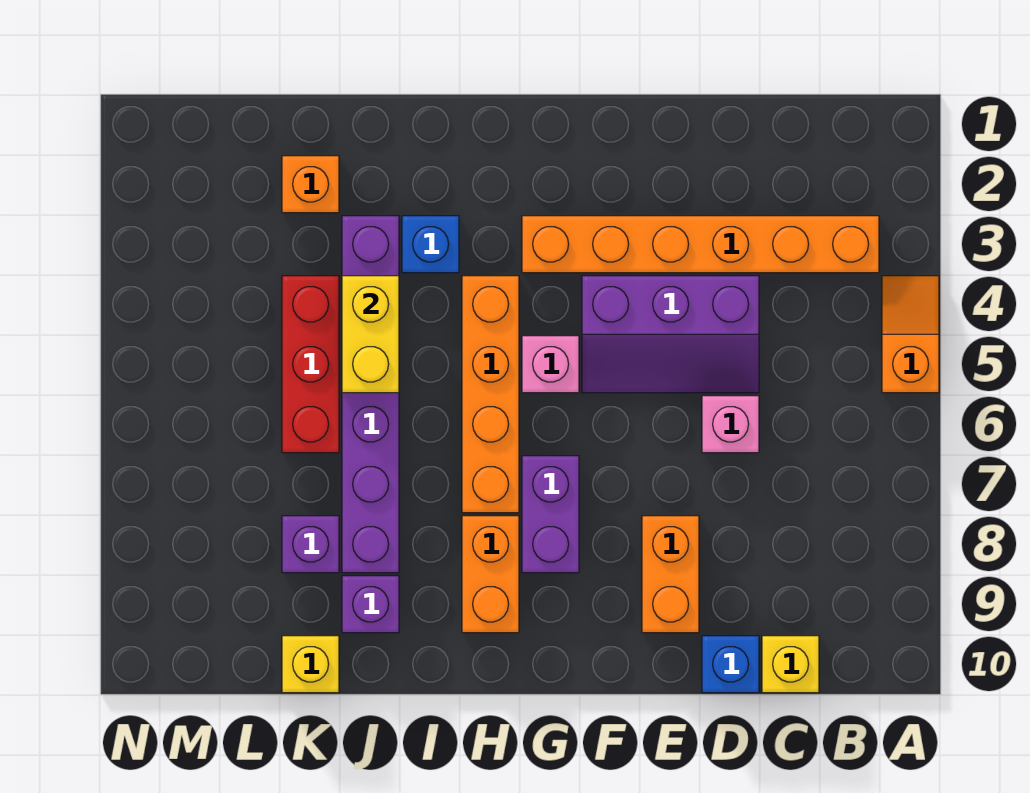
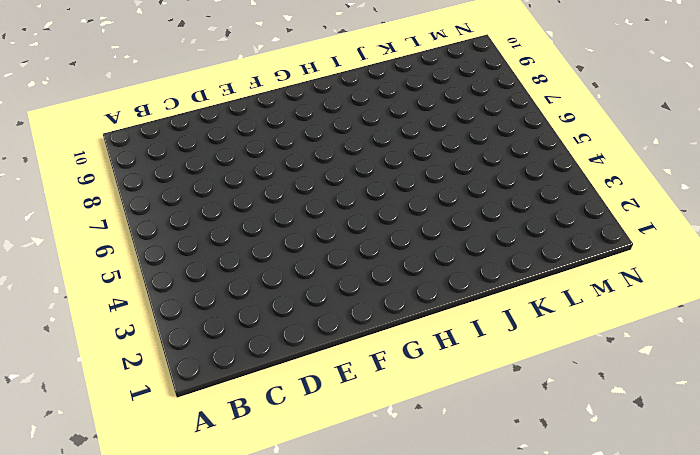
none -> orange slope A4:A5 level 1 top 5
none -> orange brick B3:G3 level 1
none -> yellow brick C10 level 1

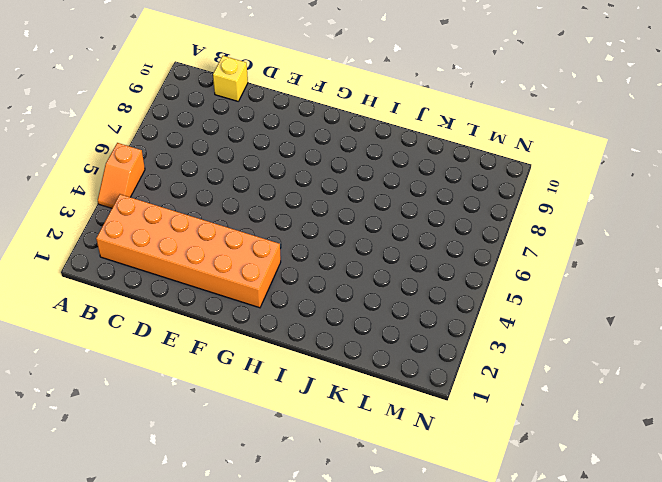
orange brick B2:G3 level 1 -> orange brick B3:G3 level 1
none -> purple slope D4:F5 level 1 top 4
none -> pink brick D6 level 1
none -> blue brick D10 level 1

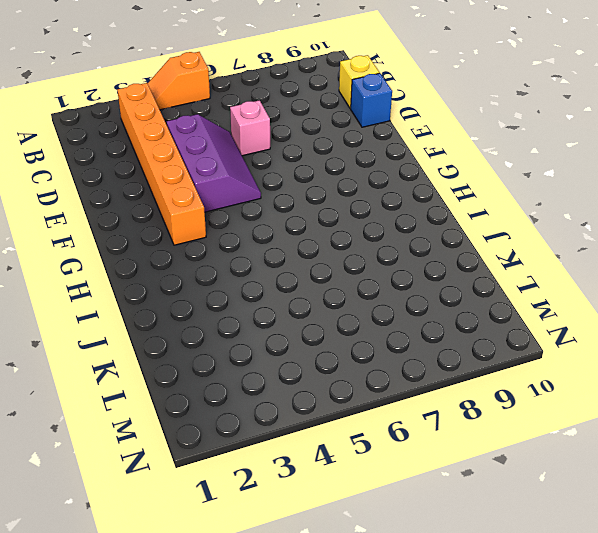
none -> orange brick E8:E9 level 1
none -> pink brick G5 level 1
none -> purple brick G7:G8 level 1

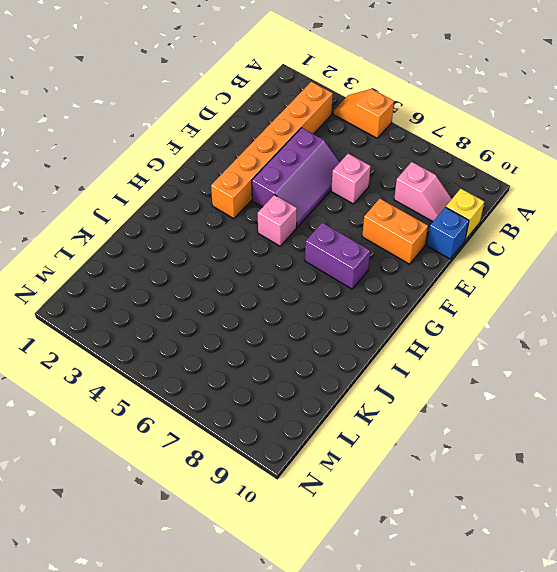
pink slope C8:C9 level 1 top 8 -> none
none -> orange brick H4:H7 level 1
none -> orange brick H8:H9 level 1
none -> blue brick I3 level 1

